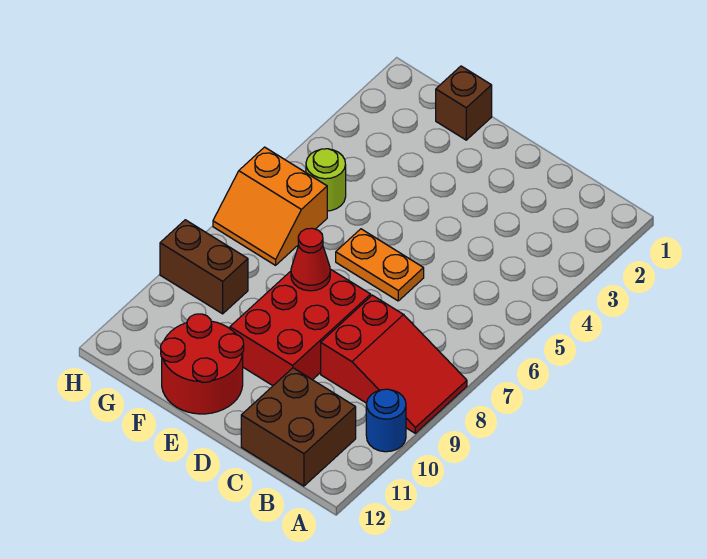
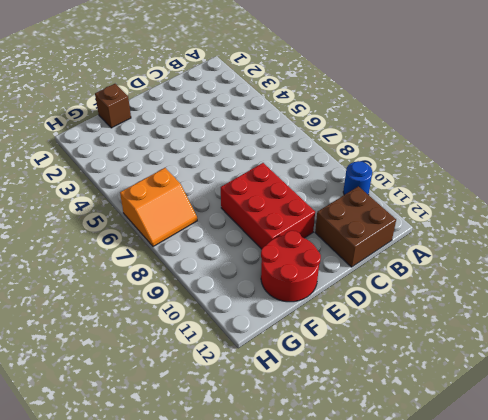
none -> red slope A8:C9 level 1 top C
none -> orange plate D6:E6 level 1

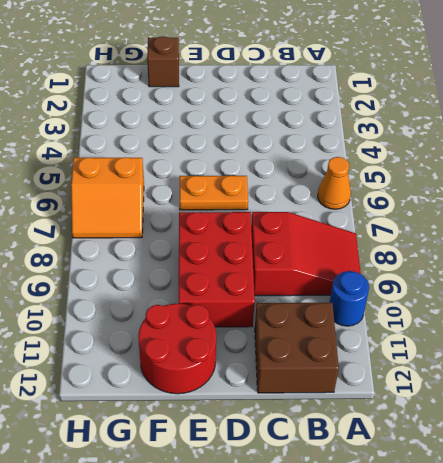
orange cone A6 level 1 -> none
none -> lime round brick G5 level 1
none -> brown brick G9:H9 level 1

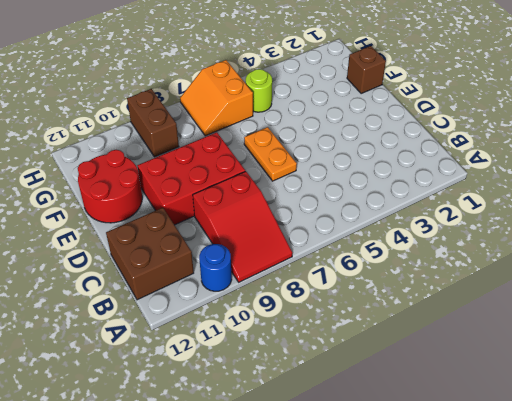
none -> red cone E8 level 2

